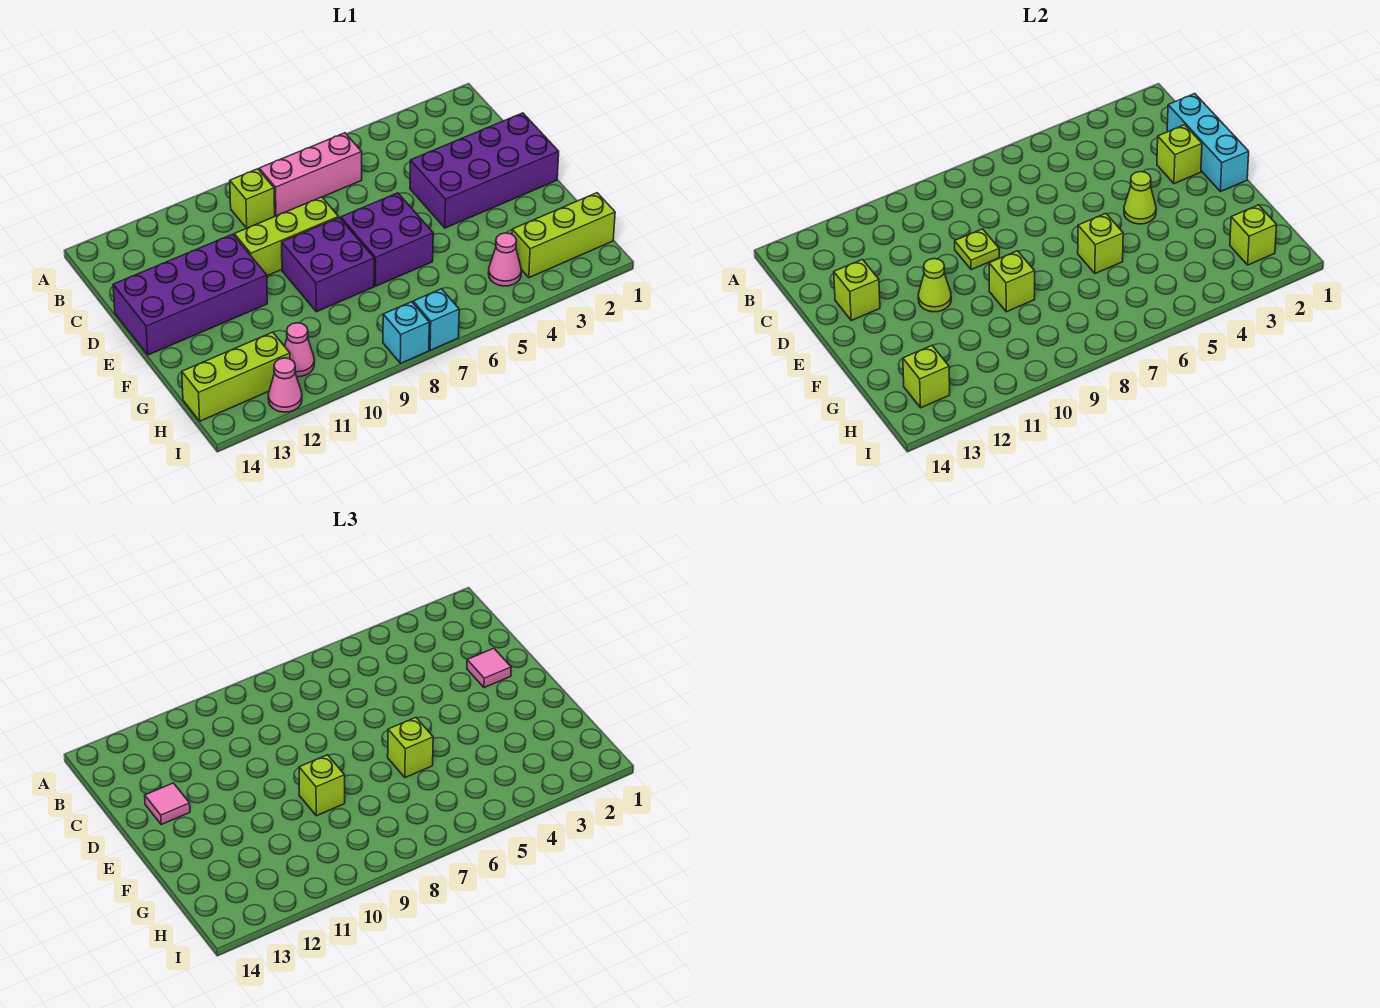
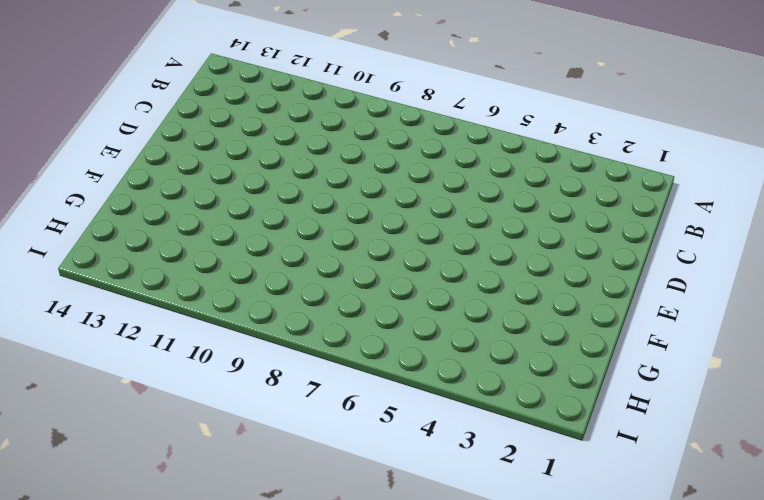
none -> pink brick B6:B8 level 1
none -> lime brick B9 level 1
none -> purple brick D1:E4 level 1

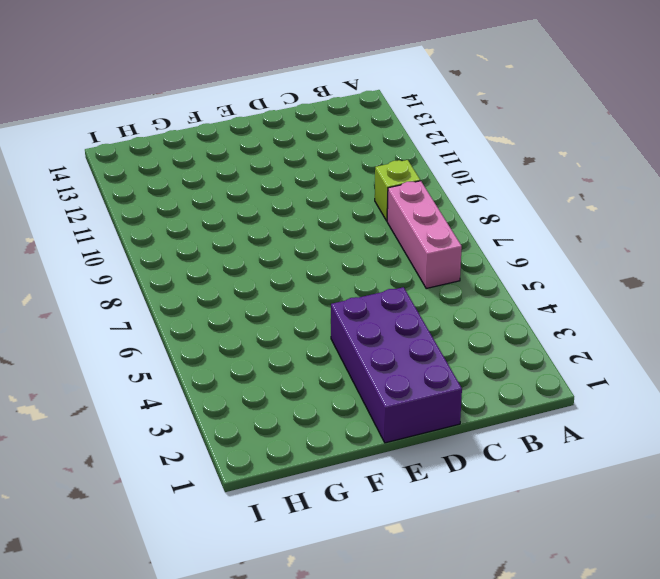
none -> lime brick D8:D10 level 1
none -> purple brick D11:E14 level 1
none -> purple brick E6:F7 level 1

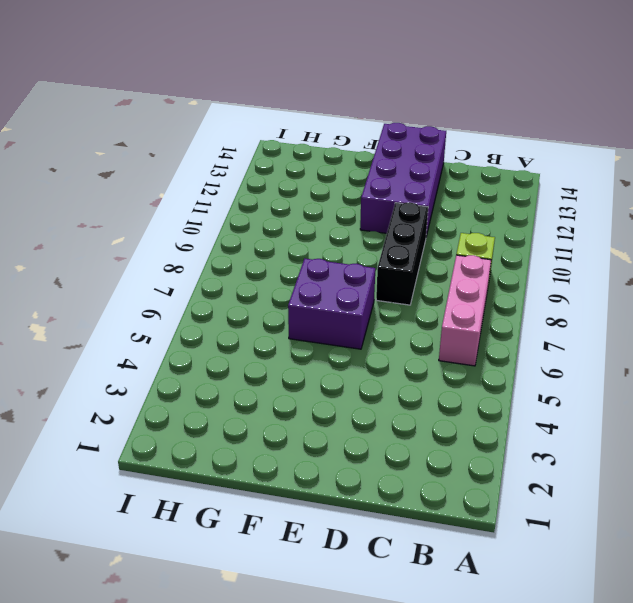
black brick D8:D10 level 1 -> lime brick D8:D10 level 1
none -> purple brick D1:E4 level 1
none -> purple brick E8:F9 level 1
none -> lime brick H1:H3 level 1

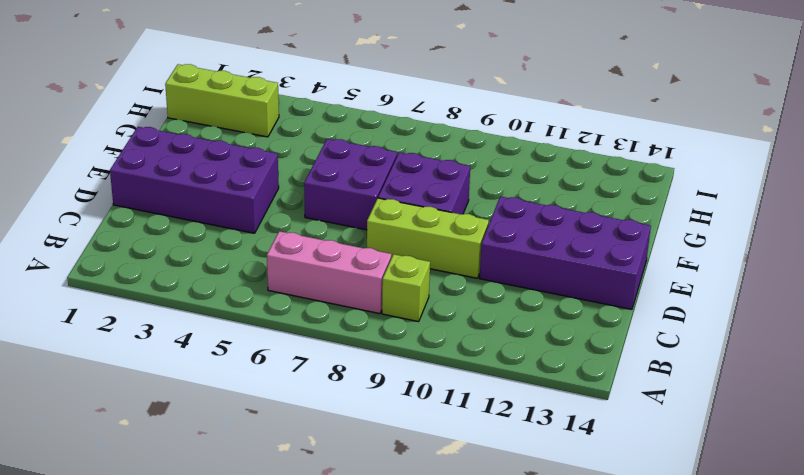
none -> pink cone H4 level 1
none -> pink cone H11 level 1
none -> lime brick H12:H14 level 1

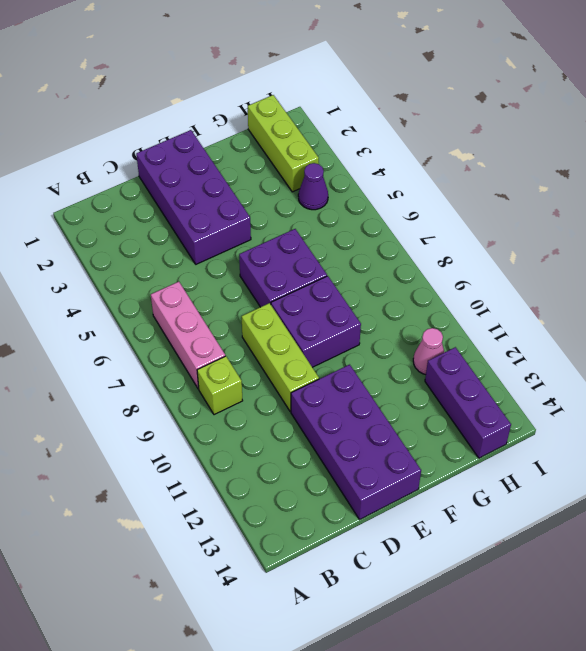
purple cone H4 level 1 -> pink cone H4 level 1
purple brick H12:H14 level 1 -> lime brick H12:H14 level 1
none -> cyan brick I7 level 1
none -> cyan brick I8 level 1
none -> pink cone I12 level 1

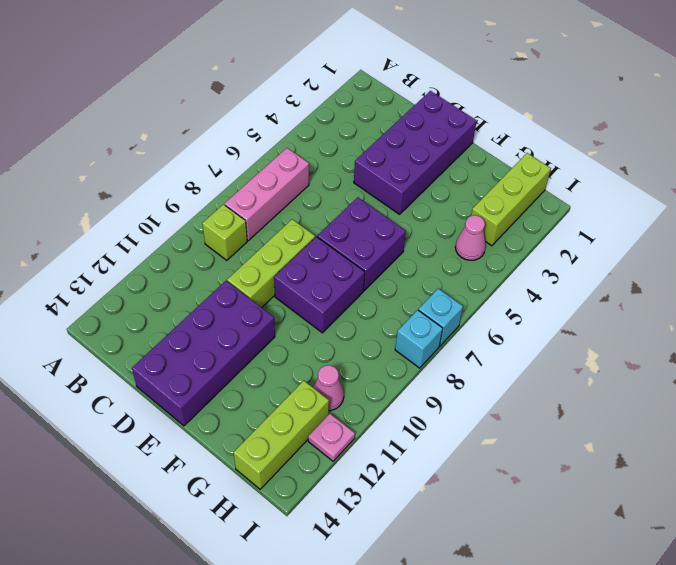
pink plate I12 level 1 -> pink cone I12 level 1
none -> cyan brick C1:E1 level 2
none -> lime brick D2 level 2
none -> lime plate D9 level 2

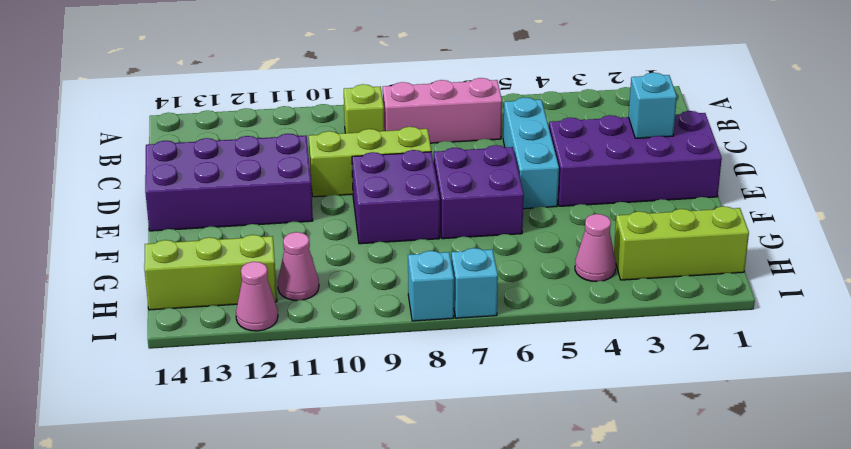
cyan brick C5:E5 level 1 -> cyan brick C1:E1 level 2
cyan brick D2 level 2 -> lime brick D2 level 2
none -> lime plate D9 level 2
none -> lime brick D13 level 2
none -> lime cone E4 level 2

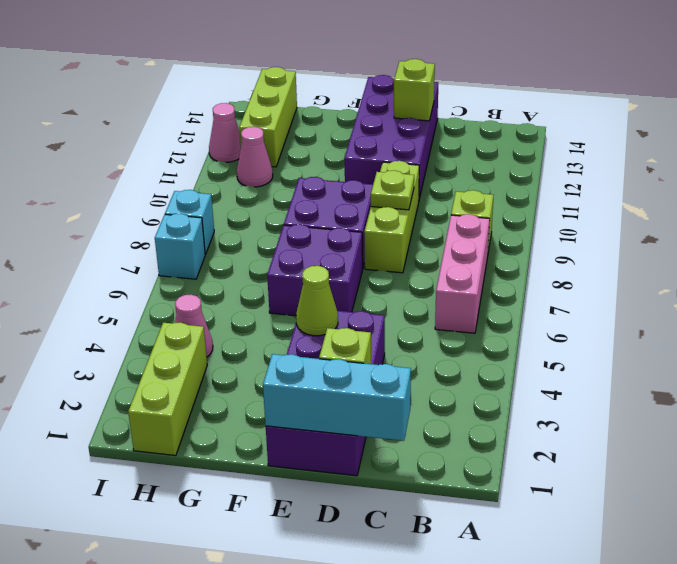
none -> lime cone E11 level 2
none -> lime brick F6 level 2
none -> lime brick F9 level 2

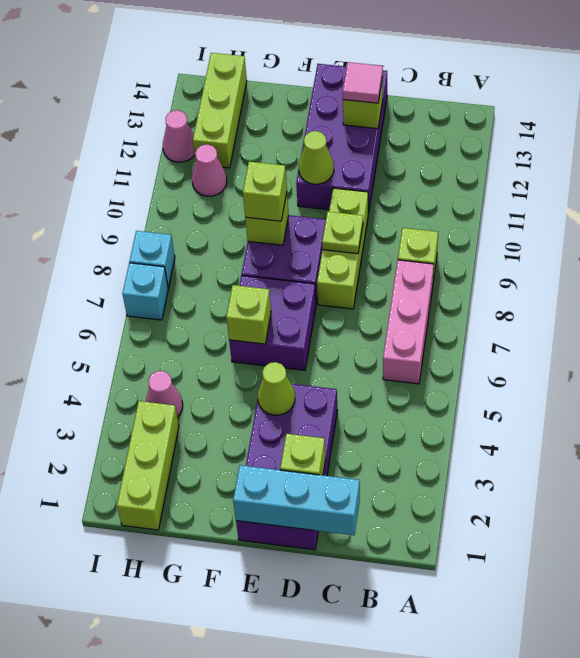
none -> lime brick H2 level 2
none -> lime brick H13 level 2
none -> pink tile D2 level 3

